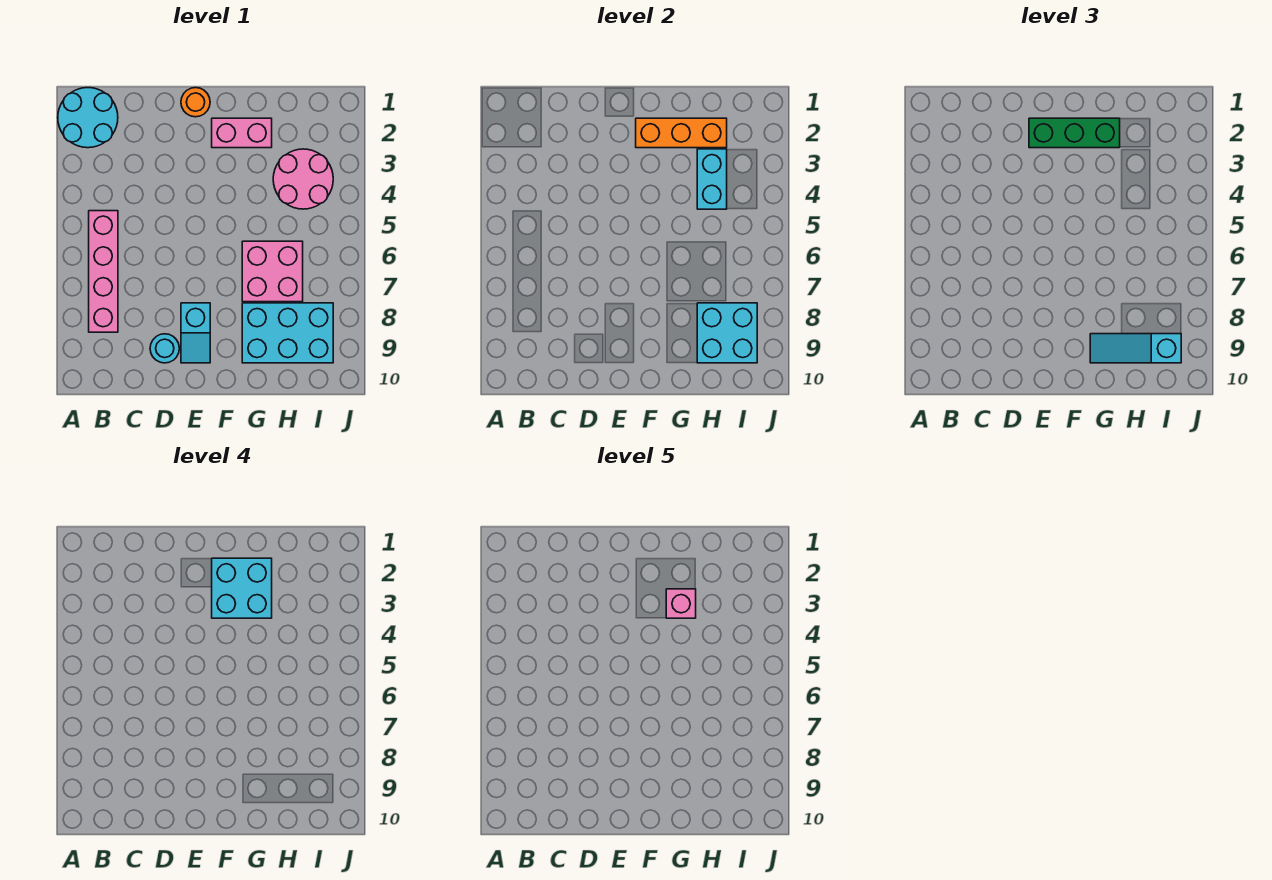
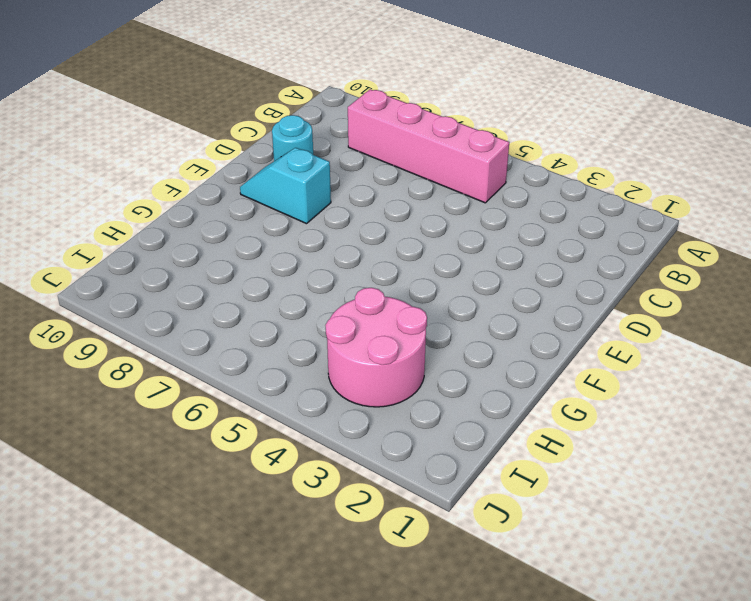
none -> cyan round brick A1:B2 level 1
none -> orange round brick E1 level 1
none -> pink brick F2:G2 level 1

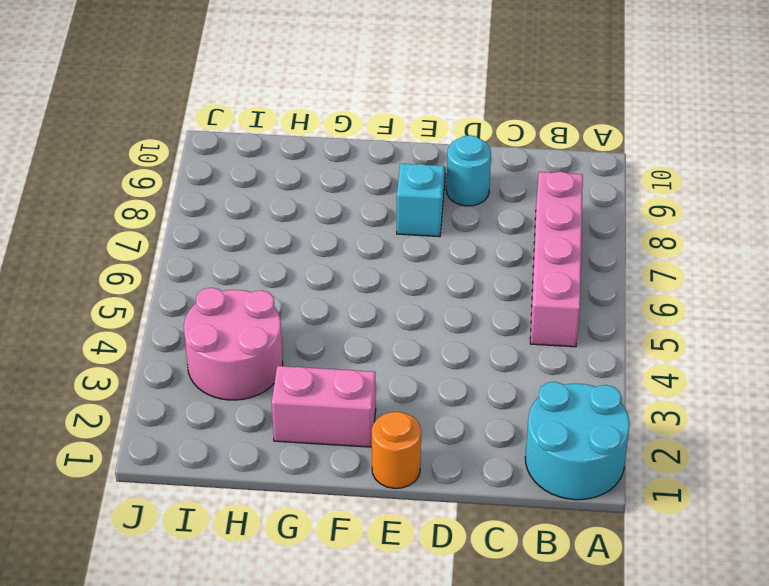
none -> pink brick G6:H7 level 1
none -> cyan brick G8:I9 level 1
none -> orange brick F2:H2 level 2

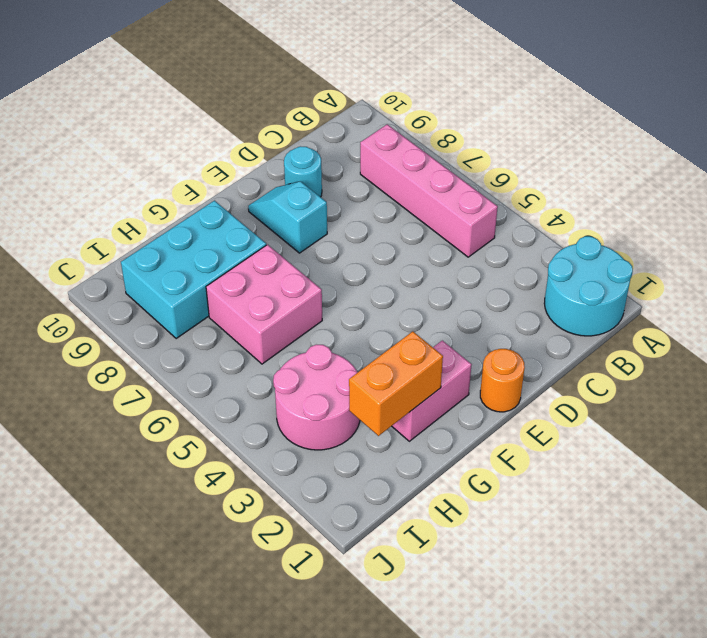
orange brick G2:H2 level 2 -> orange brick F2:H2 level 2
none -> cyan brick H3:H4 level 2
none -> cyan brick H8:I9 level 2
none -> green brick E2:G2 level 3

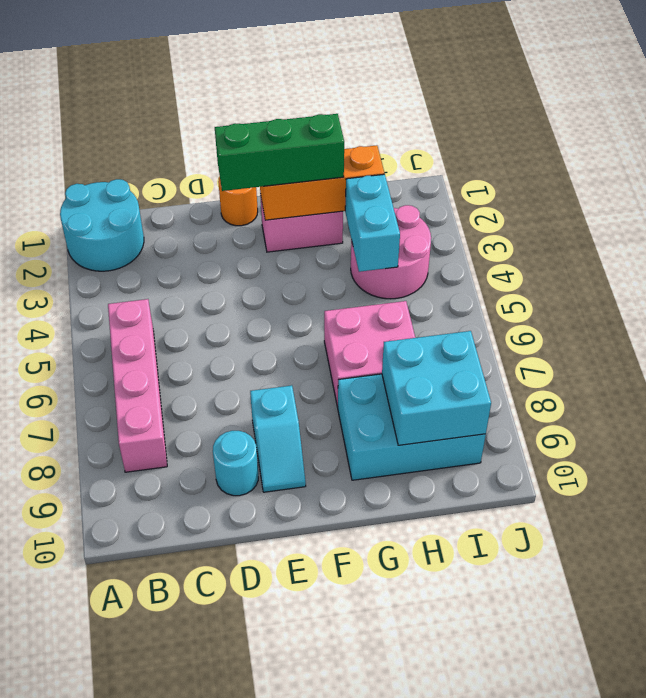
none -> cyan slope G9:I9 level 3 top I
none -> cyan brick F2:G3 level 4
none -> pink brick G3 level 5

